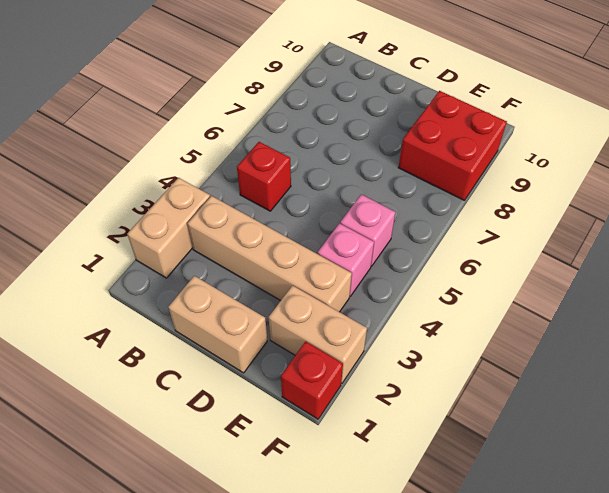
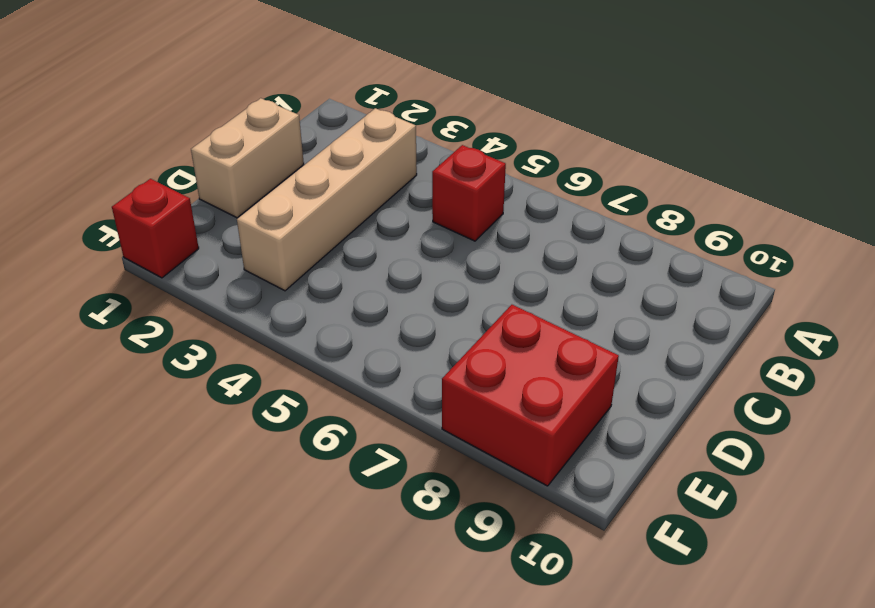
none -> tan brick A2:A3 level 1
none -> tan brick E2:F2 level 1

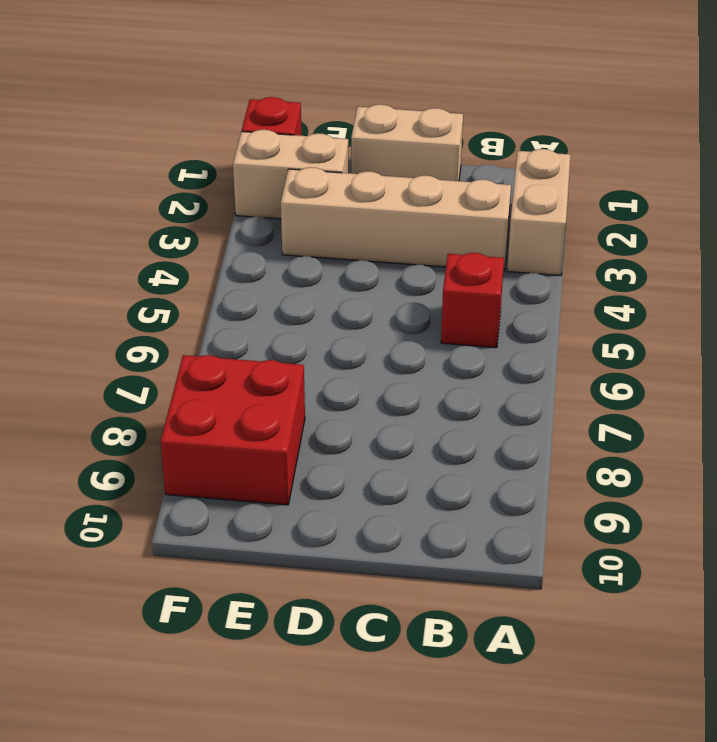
none -> pink brick E4 level 1
none -> pink brick E5 level 1

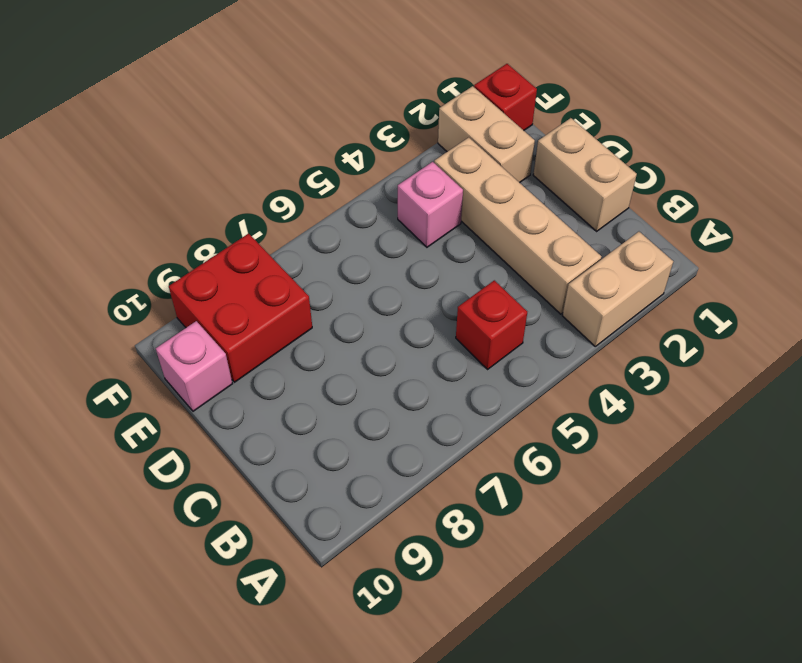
pink brick E10 level 1 -> pink brick E5 level 1

